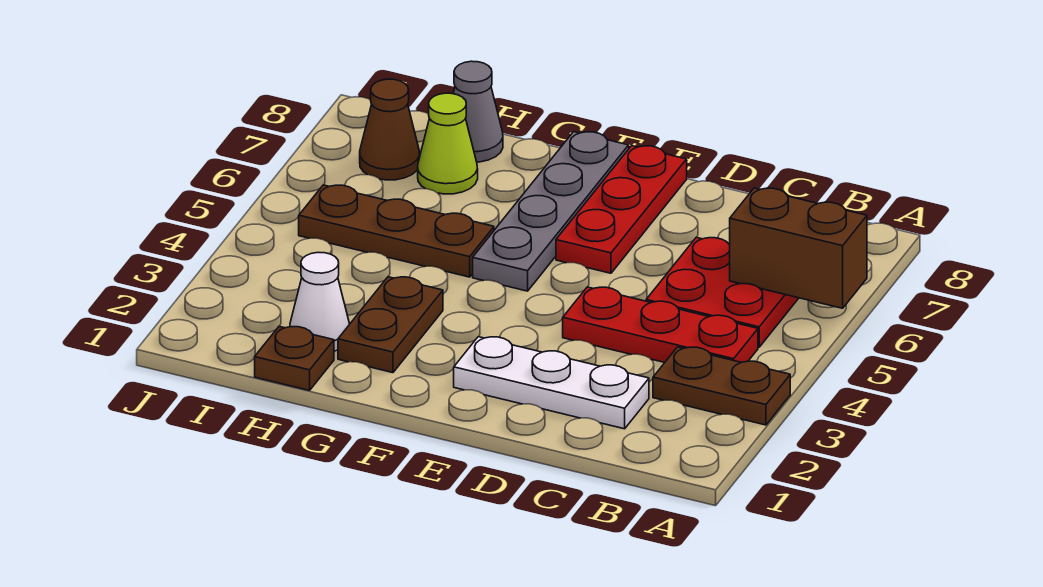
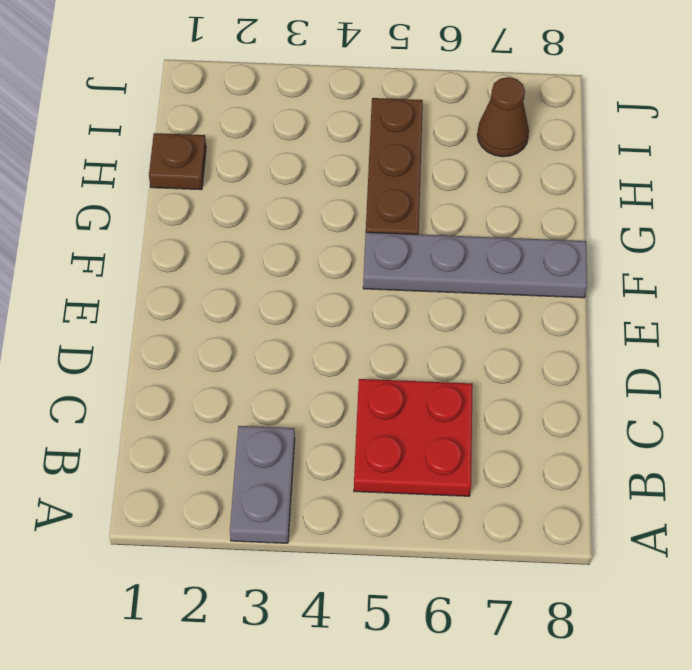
grey plate A3:B3 level 1 -> brown plate A3:B3 level 1
none -> red plate B4:D4 level 1
none -> white plate C2:E2 level 1
none -> red plate E6:E8 level 1

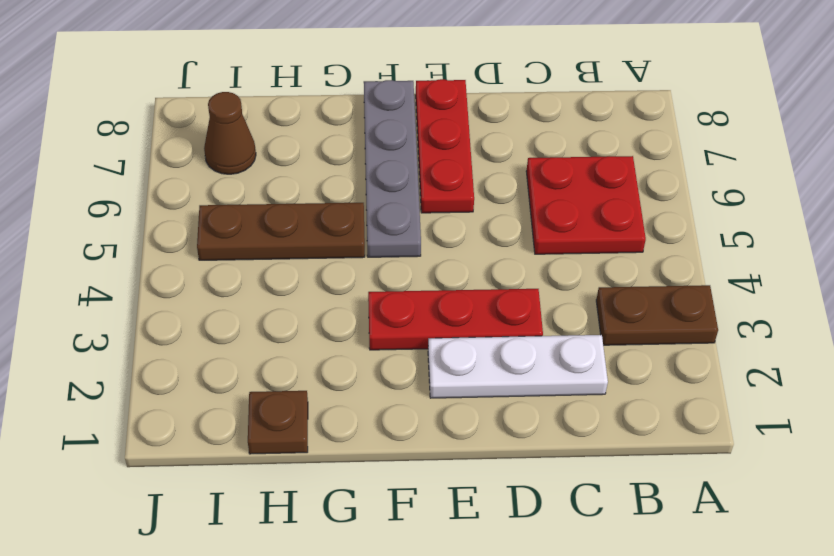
red plate D3:F3 level 1 -> red plate B4:D4 level 1
none -> brown plate G2:G3 level 1
none -> white cone H2 level 1
none -> lime cone H7 level 1

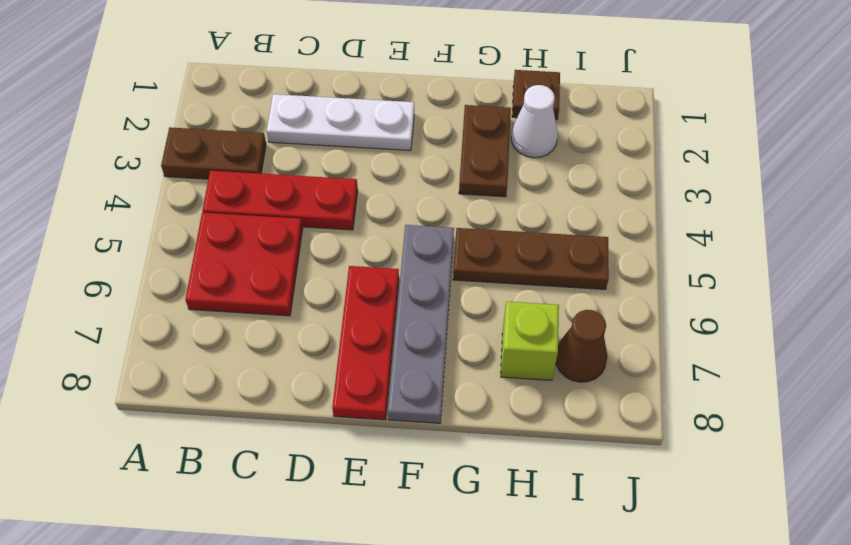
lime brick H7 level 1 -> lime cone H7 level 1
none -> grey cone H8 level 1
none -> brown brick A6:B6 level 2

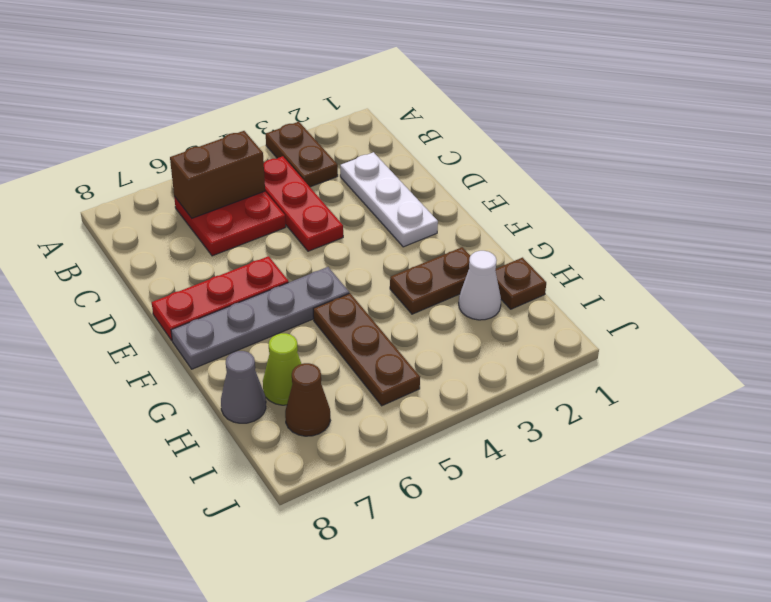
brown brick B5:B6 level 2 -> brown brick A6:B6 level 2

